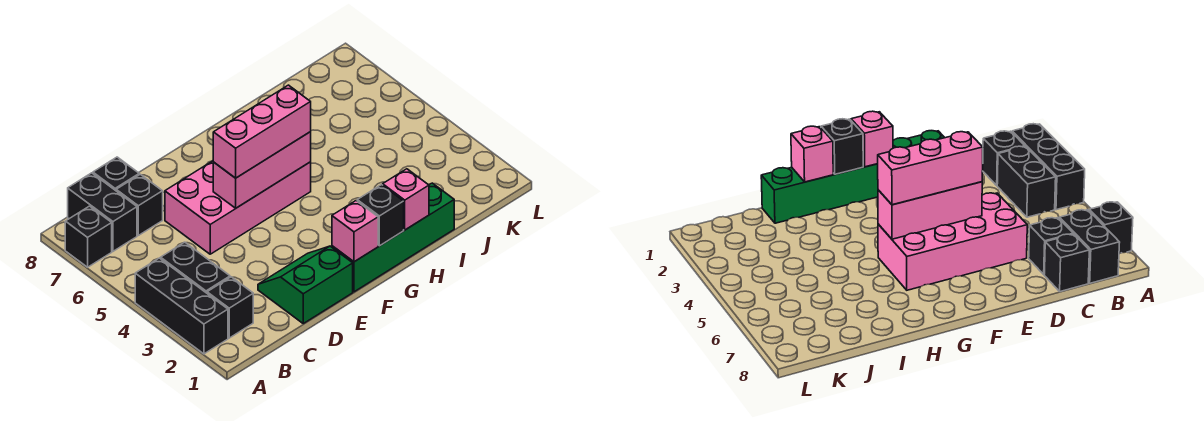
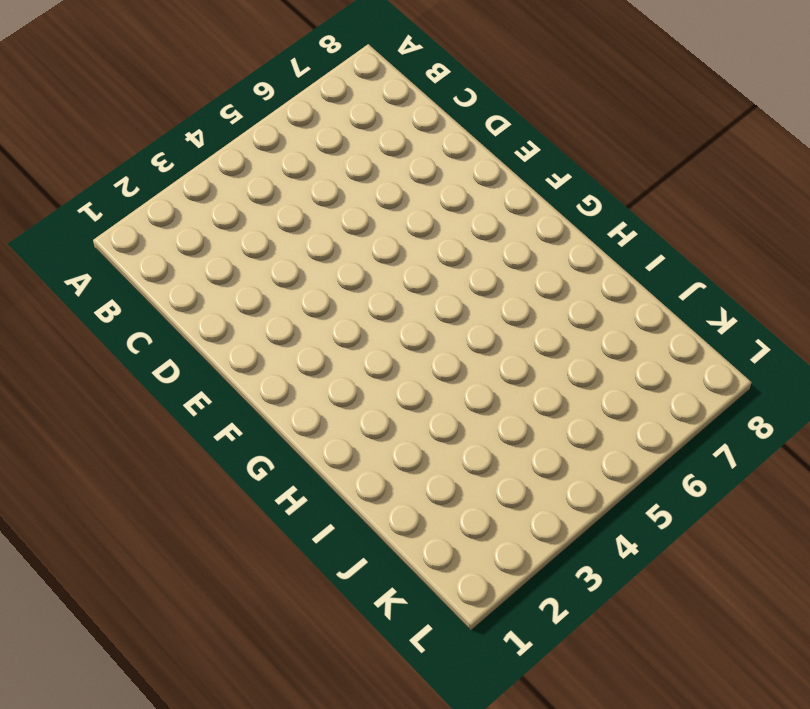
none -> black brick A2:A4 level 1
none -> black brick A7 level 1
none -> black brick B2 level 1

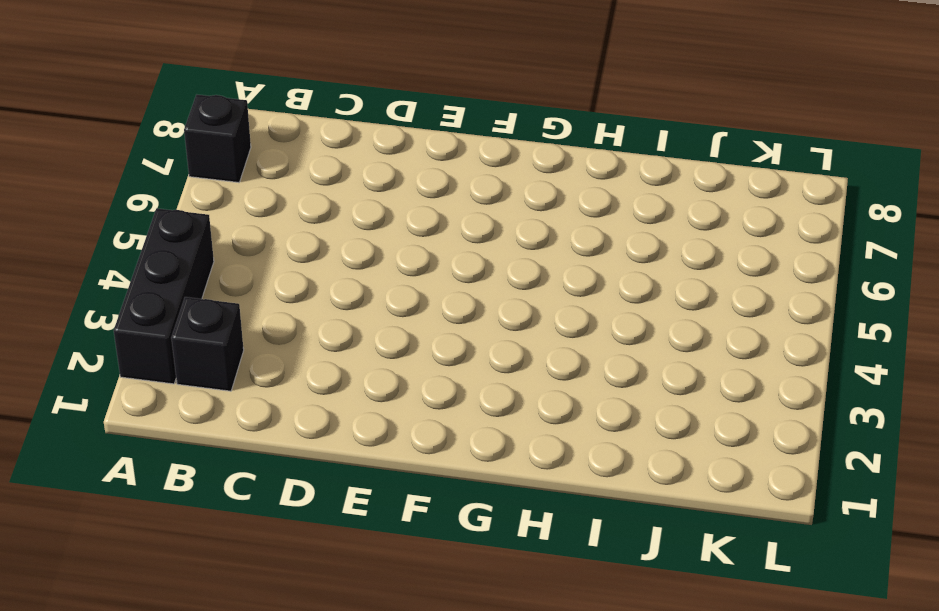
none -> black brick B3:B4 level 1
none -> black brick B7:B8 level 1
none -> black brick C7 level 1

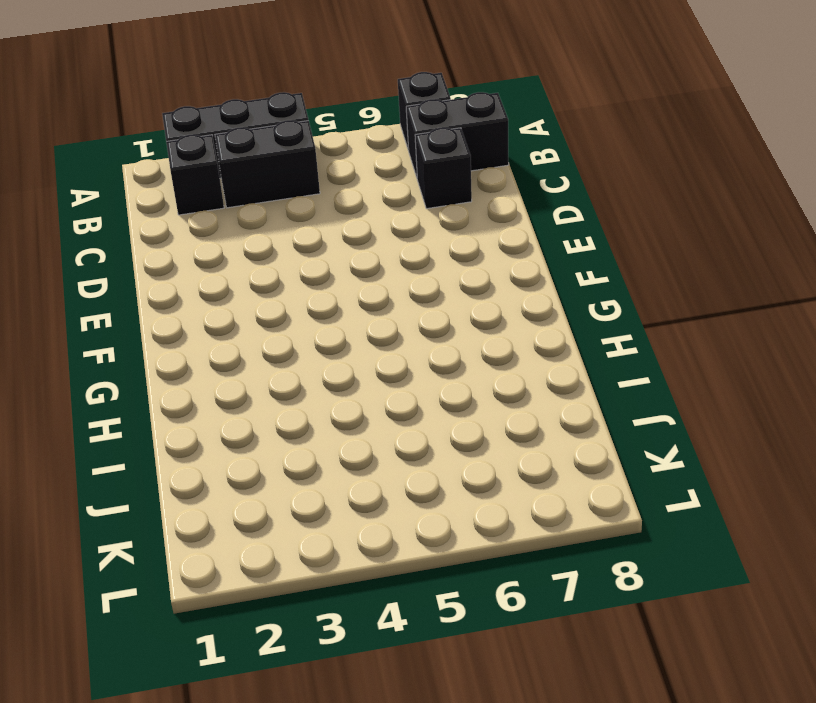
none -> black brick C8 level 1
none -> green slope D1:E2 level 1 top 1
none -> pink brick D5:G6 level 1

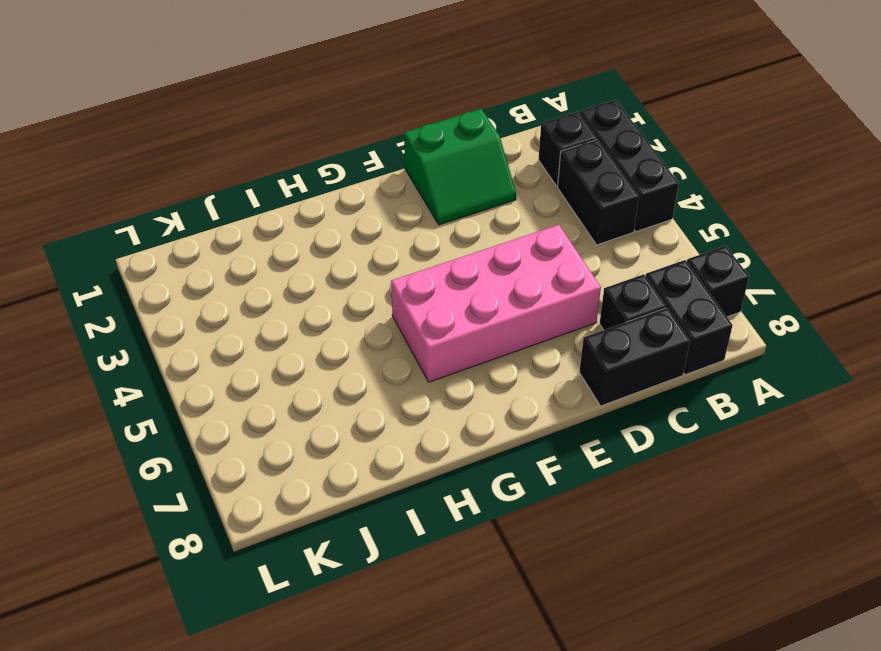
black brick C8:D8 level 1 -> black brick C8 level 1
none -> green brick F1:I1 level 1
none -> pink brick E5:G5 level 2
none -> pink brick F1 level 2

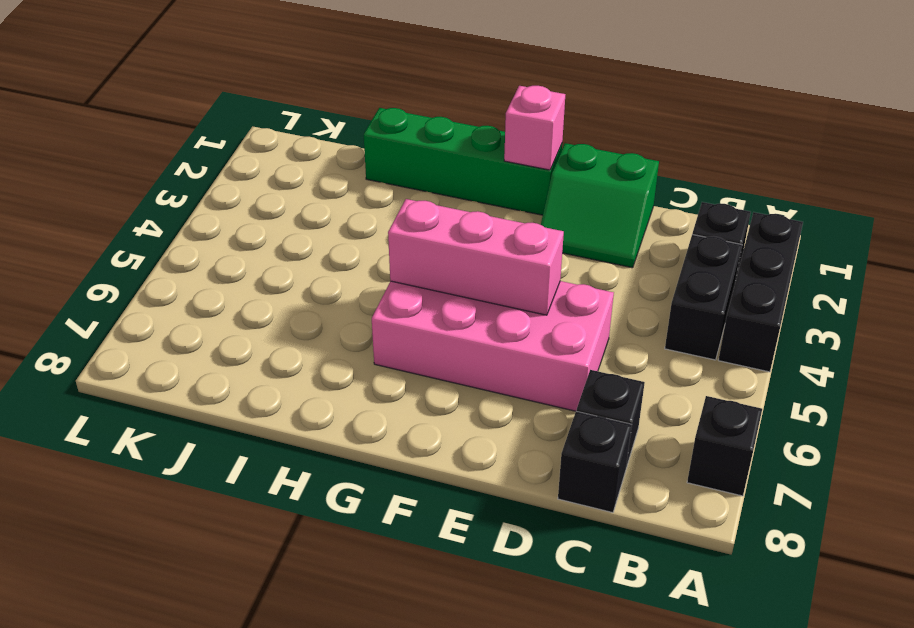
none -> black brick B7:B8 level 1
none -> black brick G1 level 2
none -> pink brick H1 level 2

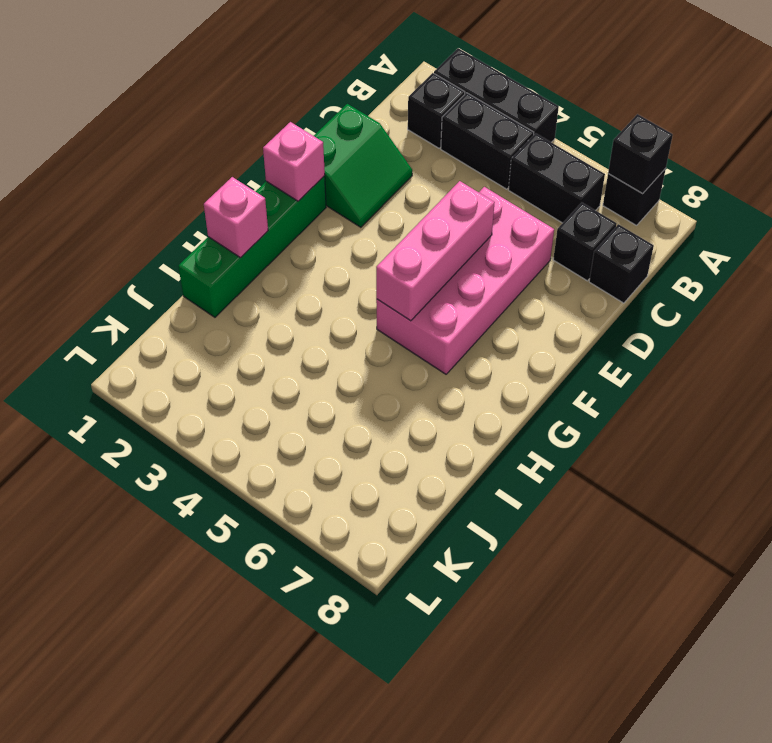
black brick A7 level 2 -> black brick G1 level 2
black brick B5:B6 level 1 -> black brick B7:B8 level 1
none -> pink brick E5:G5 level 3

